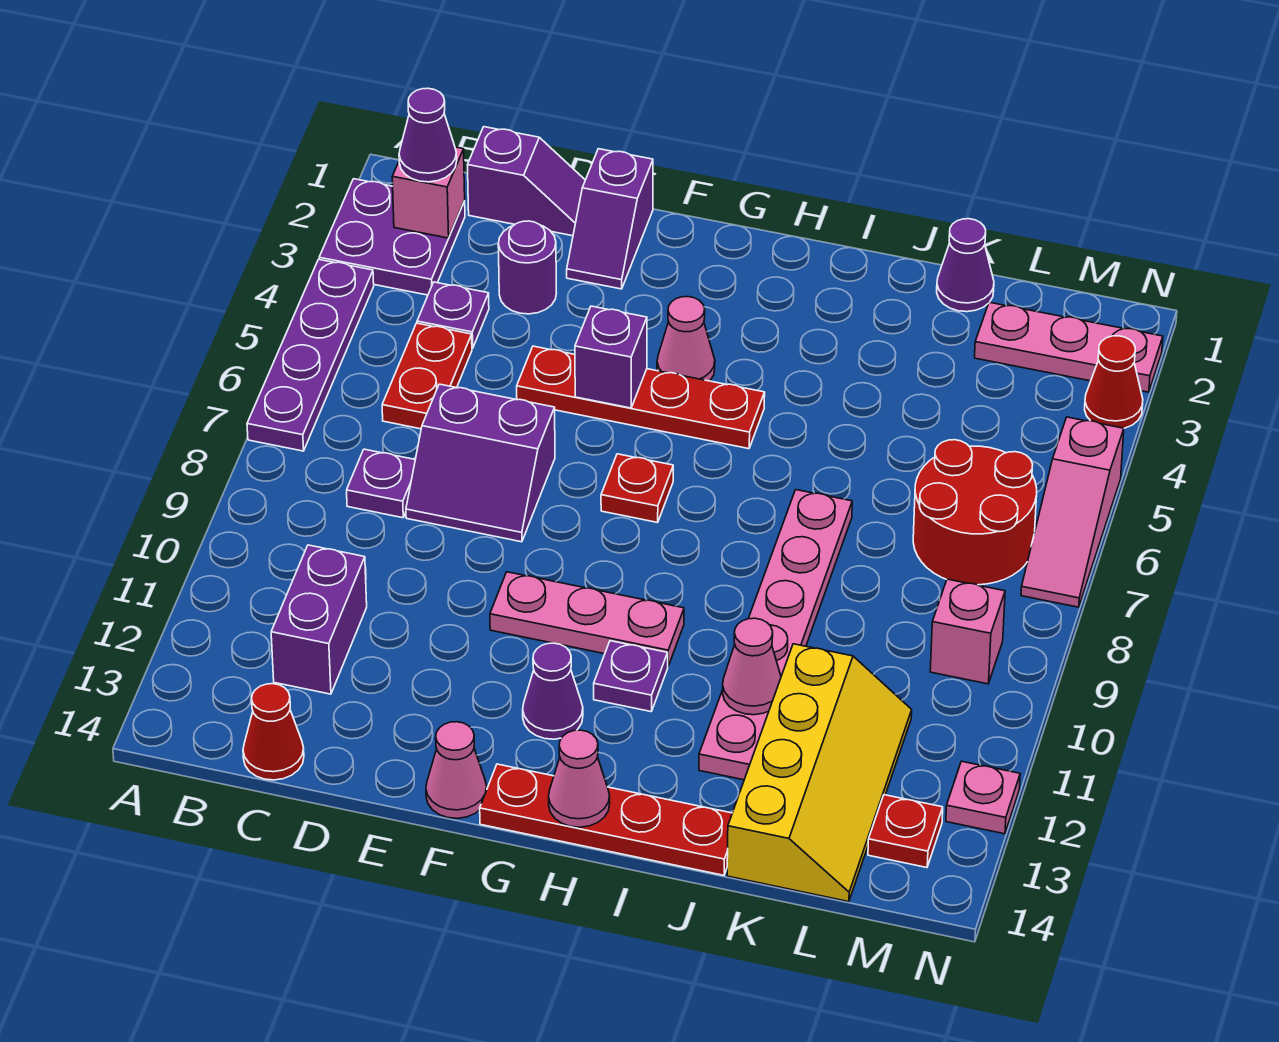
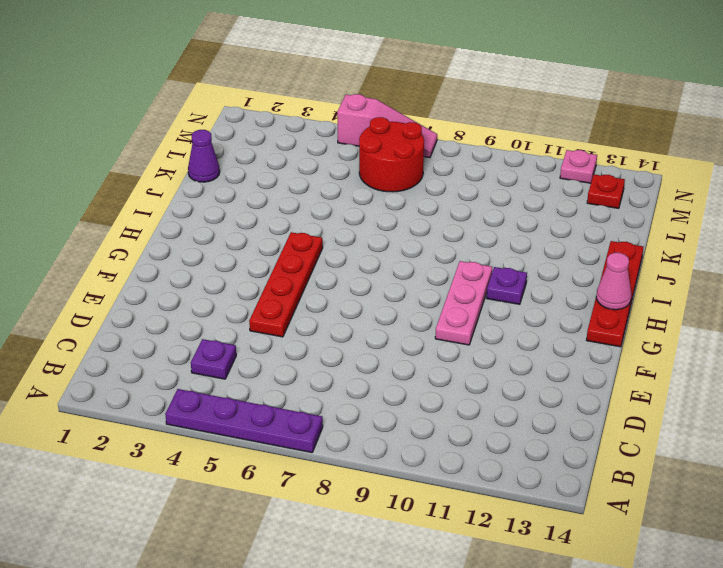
none -> purple plate A2:B3 level 1
none -> purple slope C1:D1 level 1 top C
none -> red plate C5:C6 level 1
none -> purple plate C8 level 1

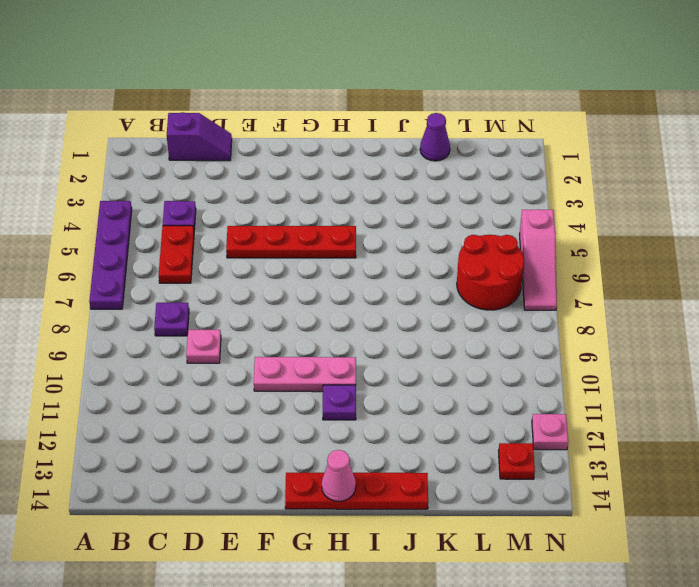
pink plate D9 level 1 -> none
none -> purple plate A2:B3 level 1
none -> purple brick C11:C12 level 1
none -> red cone C14 level 1
none -> purple round brick D3 level 1

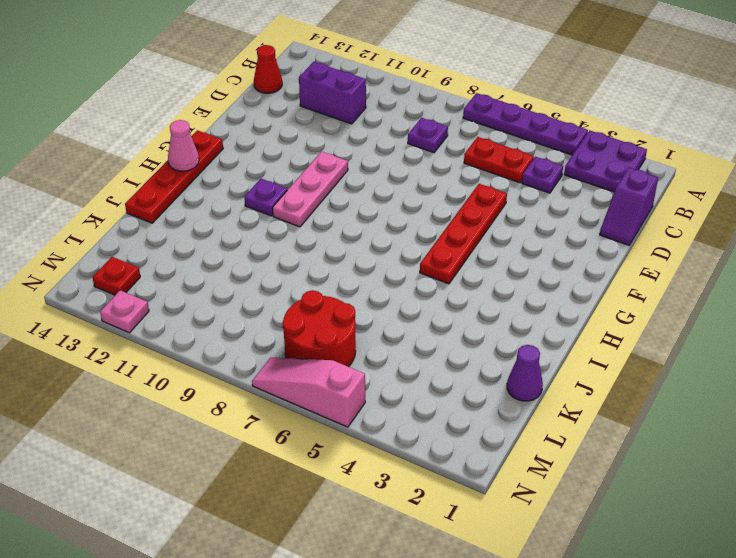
none -> purple round brick D3 level 1
none -> purple slope D7:E8 level 1 top 7
none -> purple slope E1:E2 level 1 top 1
none -> pink cone F14 level 1

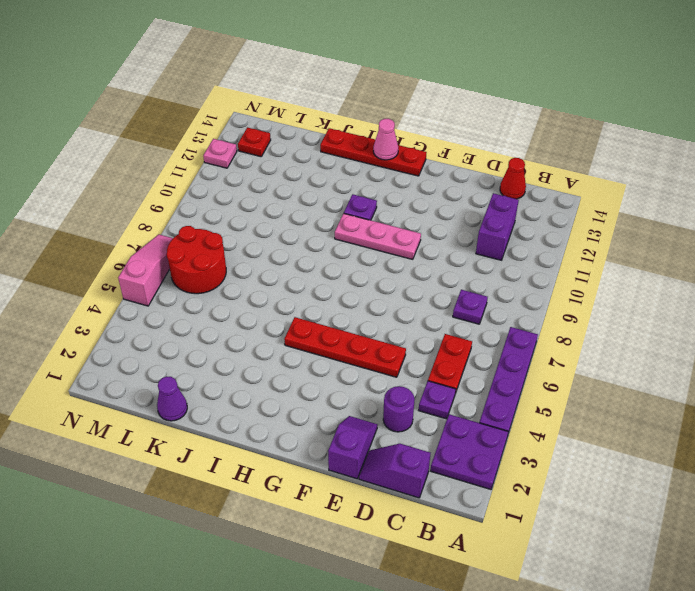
none -> purple slope D7:E8 level 1 top 7
none -> pink cone F14 level 1
none -> pink cone G4 level 1
none -> red plate G7 level 1

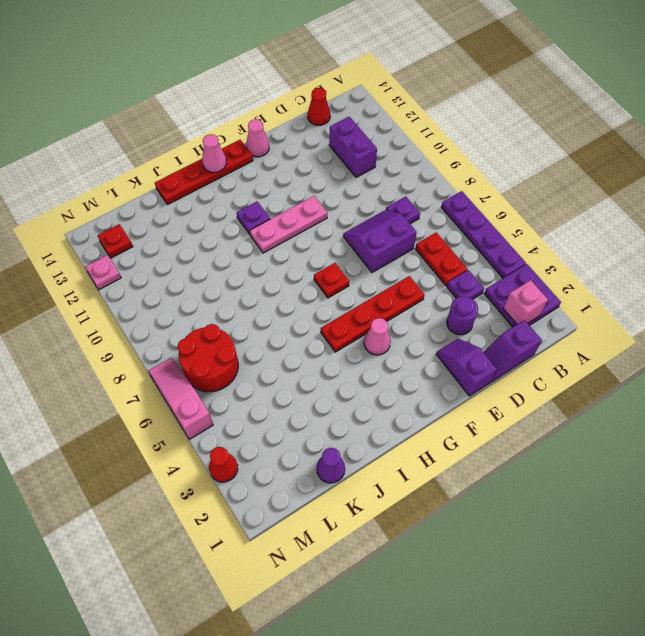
none -> purple cone G12 level 1
none -> pink plate J7:J12 level 1
none -> yellow slope K11:L14 level 1 top K
none -> pink plate L2:N2 level 1

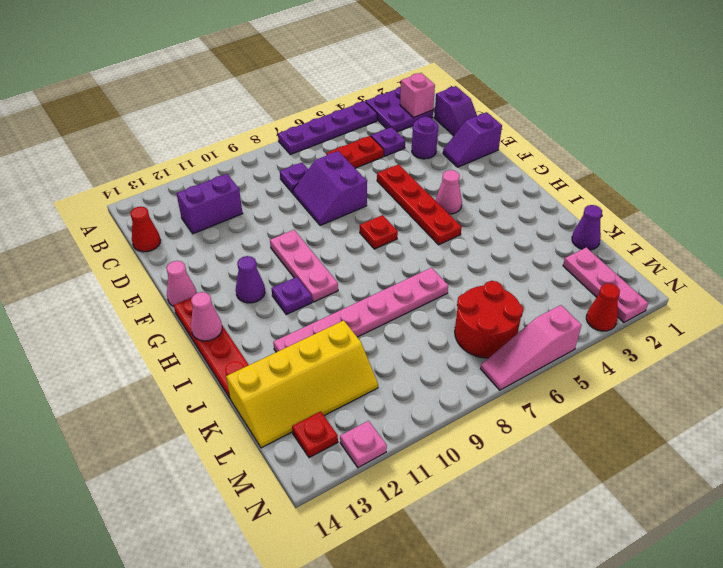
none -> pink brick M9 level 1
none -> purple brick F5 level 2
none -> pink cone J11 level 2
none -> purple cone B2 level 3

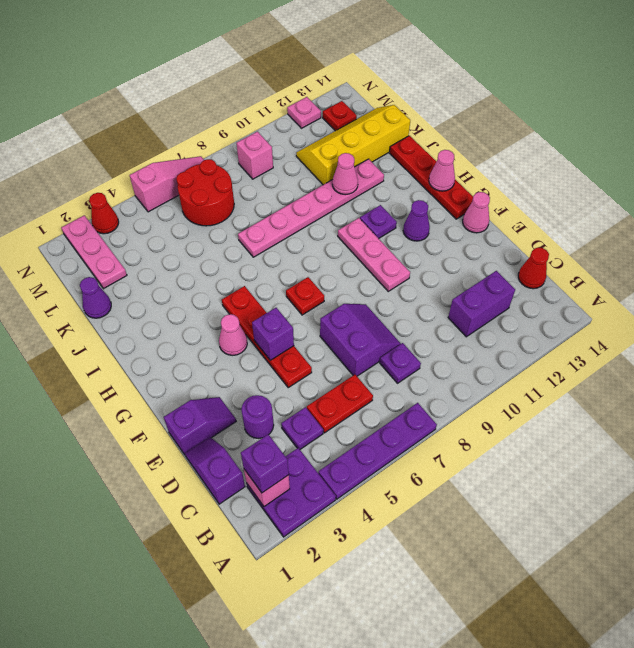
purple brick B2 level 3 -> purple cone B2 level 3

